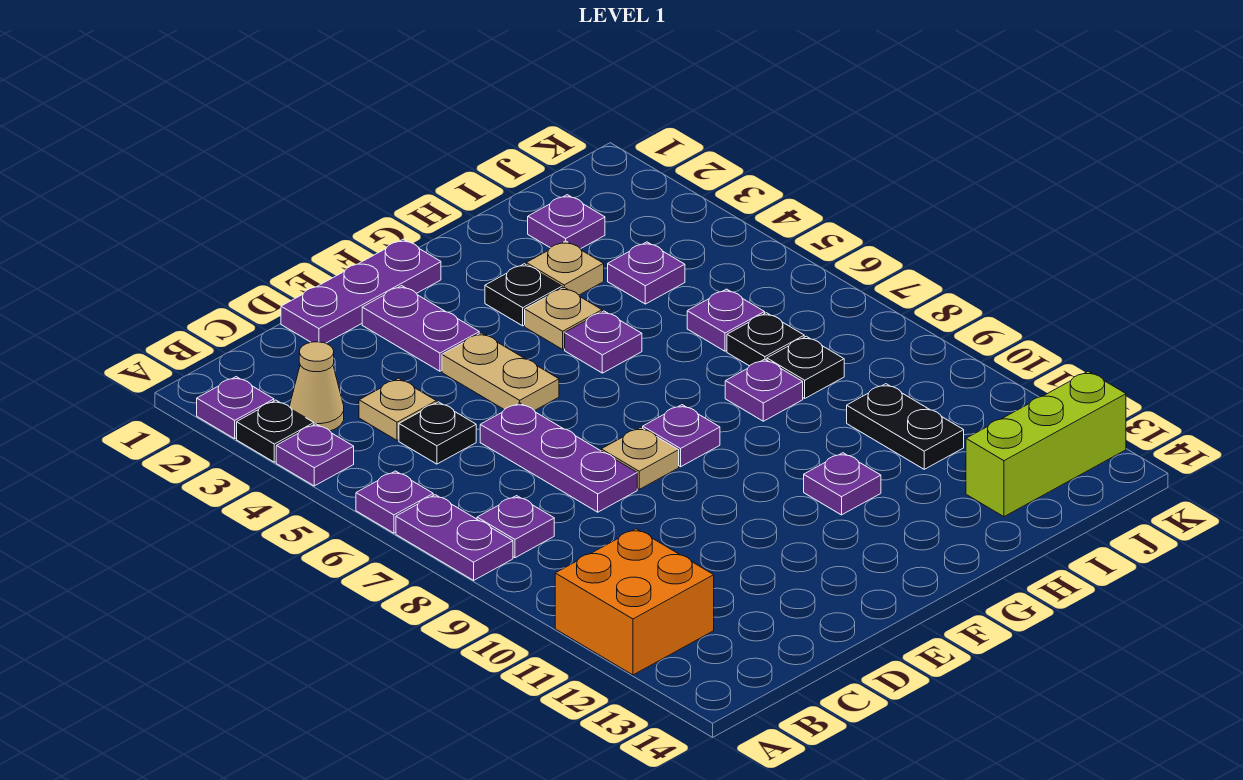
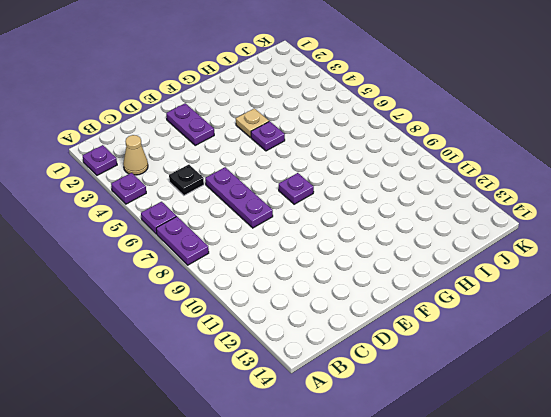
none -> black plate A3 level 1
none -> orange brick A11:B12 level 1
none -> purple plate B8 level 1

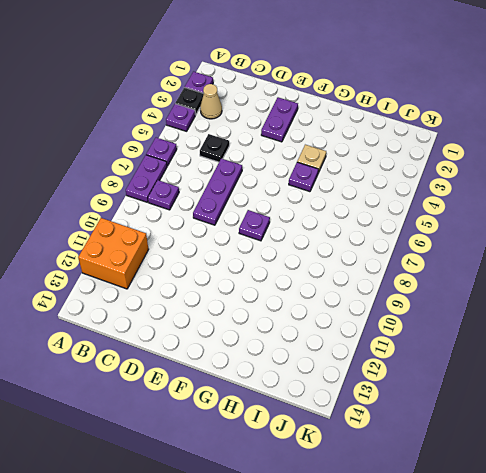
none -> tan plate C4 level 1
none -> purple plate D1:F1 level 1
none -> tan plate E4:E5 level 1

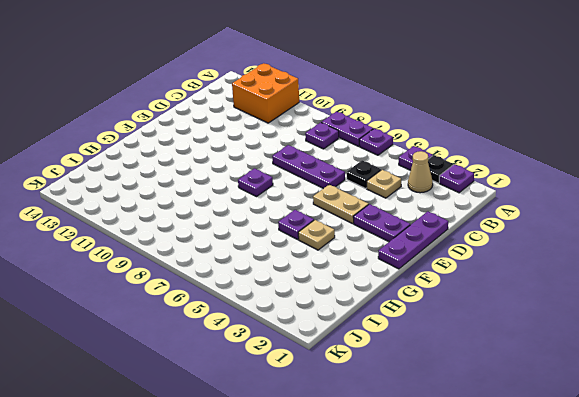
none -> tan plate E8 level 1
none -> black plate G3 level 1
none -> purple plate G11 level 1

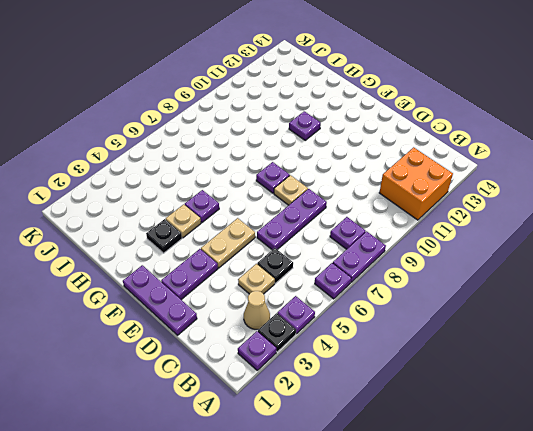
none -> tan plate H3 level 1
none -> purple plate H8 level 1
none -> purple plate I2 level 1

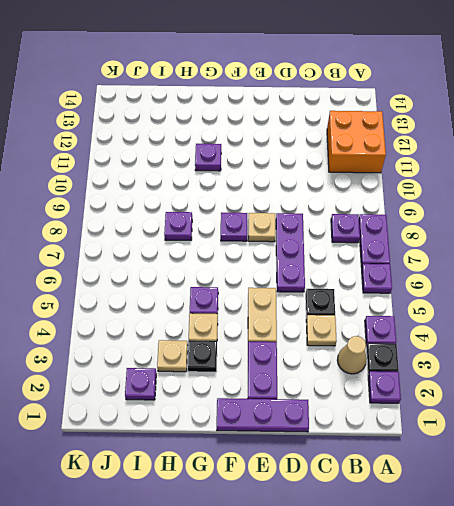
none -> purple plate I4 level 1
none -> purple plate I6 level 1
none -> black plate I7 level 1

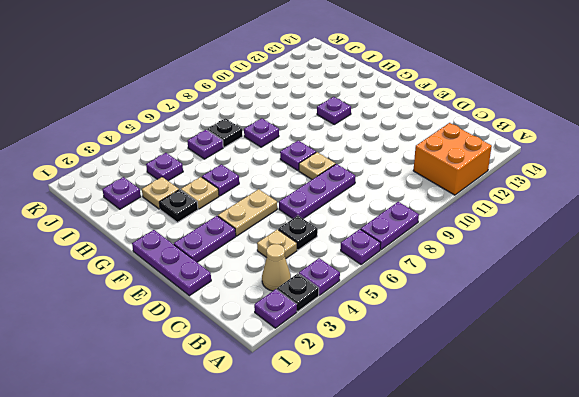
none -> purple plate B8 level 1
none -> black plate I8 level 1
none -> black plate I10:I11 level 1

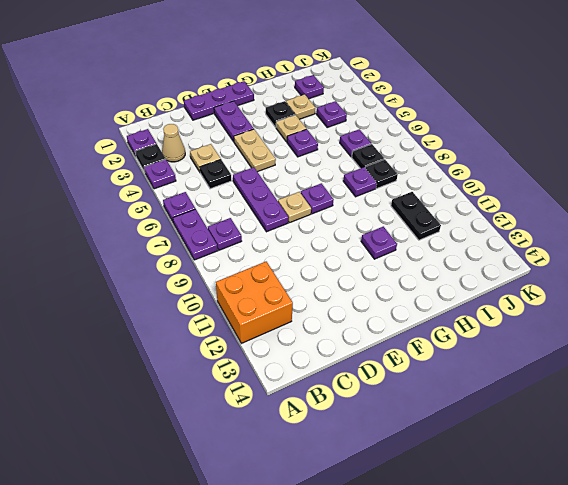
none -> lime brick I13:K13 level 1

